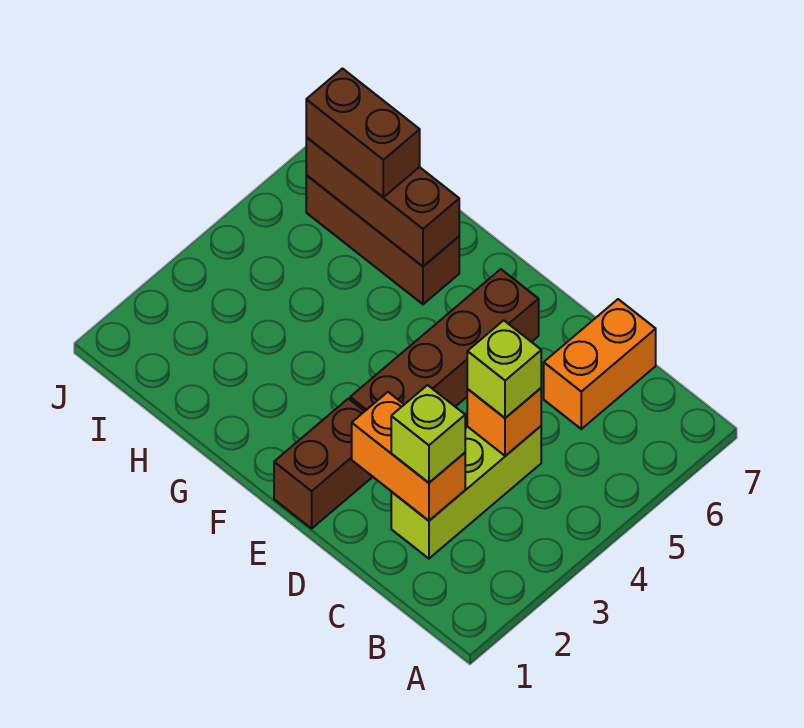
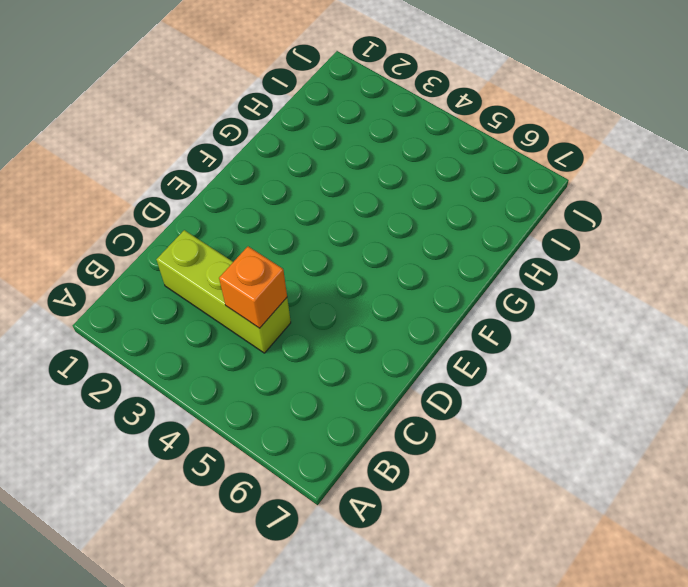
none -> orange brick C6:C7 level 1
none -> brown brick E1:E2 level 1

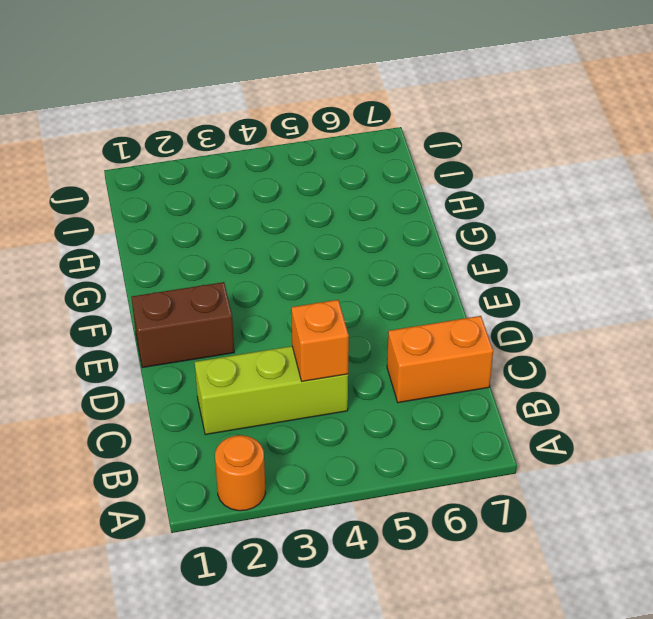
orange round brick A2 level 1 -> none
none -> brown brick E3:E6 level 1
none -> brown brick G6:I6 level 1

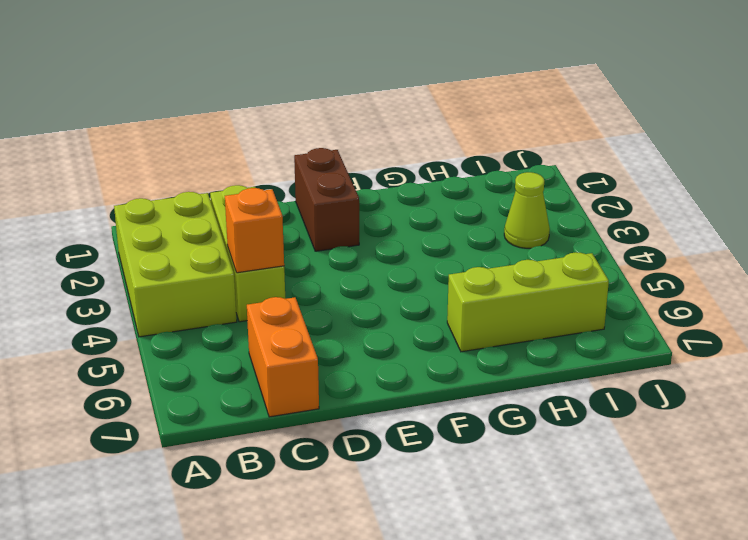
lime brick A2:B4 level 1 -> none
lime brick G6:I6 level 1 -> brown brick G6:I6 level 1
lime cone I3 level 1 -> none
none -> brown brick E3:E6 level 1
none -> orange brick C2:D2 level 2

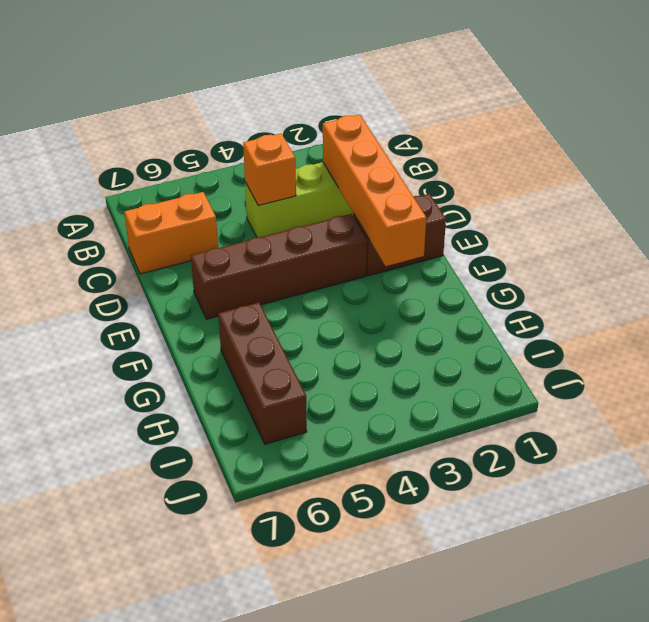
orange brick C2:F2 level 2 -> orange brick C2:D2 level 2
none -> brown brick G6:I6 level 2
none -> lime brick C2 level 3

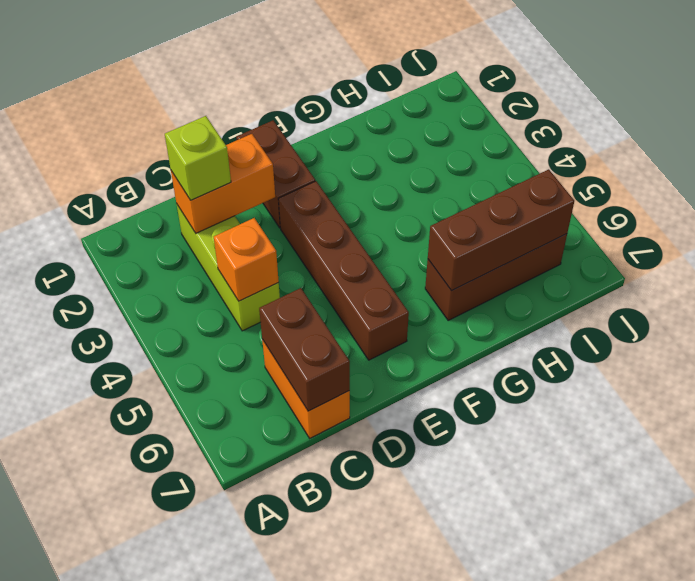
brown brick C6:C7 level 2 -> brown brick H6:I6 level 3
none -> lime brick C4 level 3

